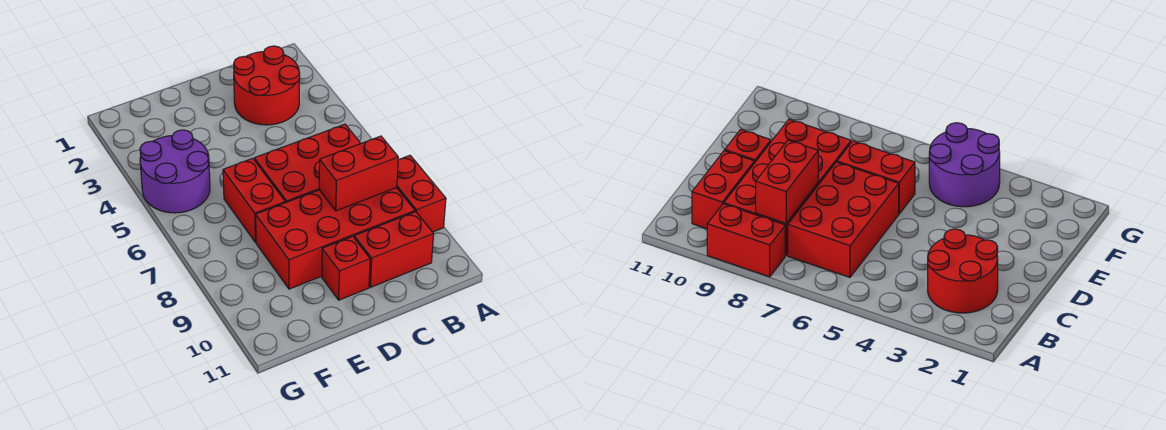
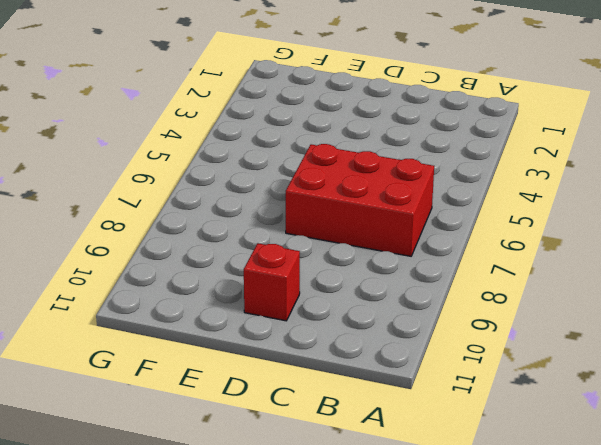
none -> red brick A8:A9 level 1
none -> red round brick B2:C3 level 1

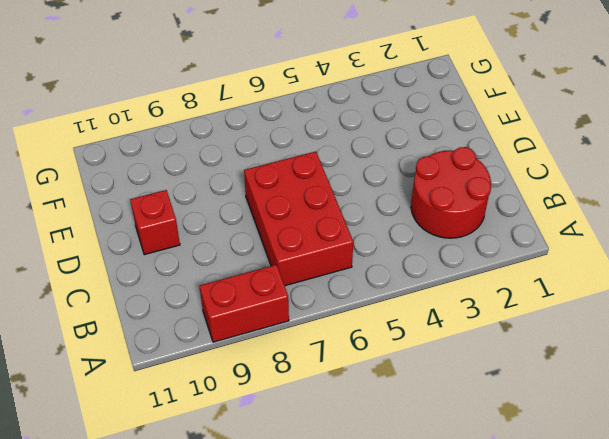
none -> red brick B8:E9 level 1
none -> red brick B10:C10 level 1

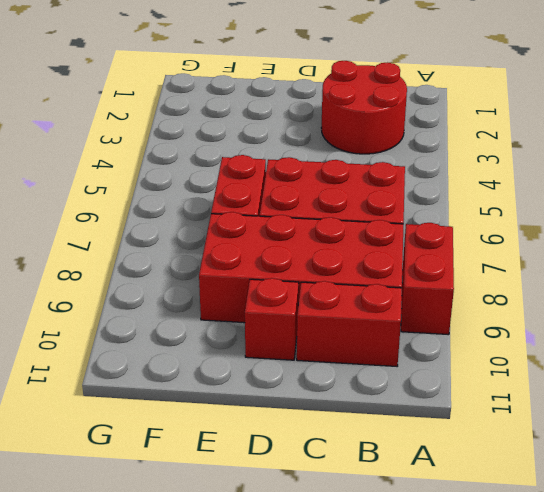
none -> purple round brick F4:G5 level 1
none -> red brick B8:C8 level 2

